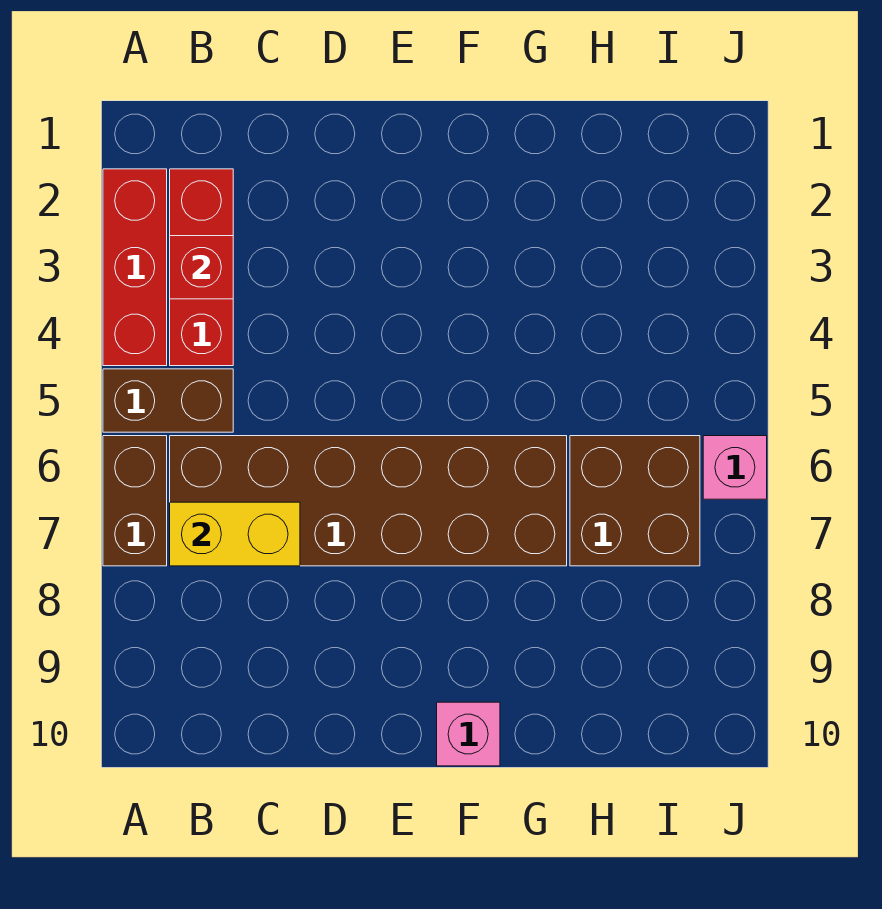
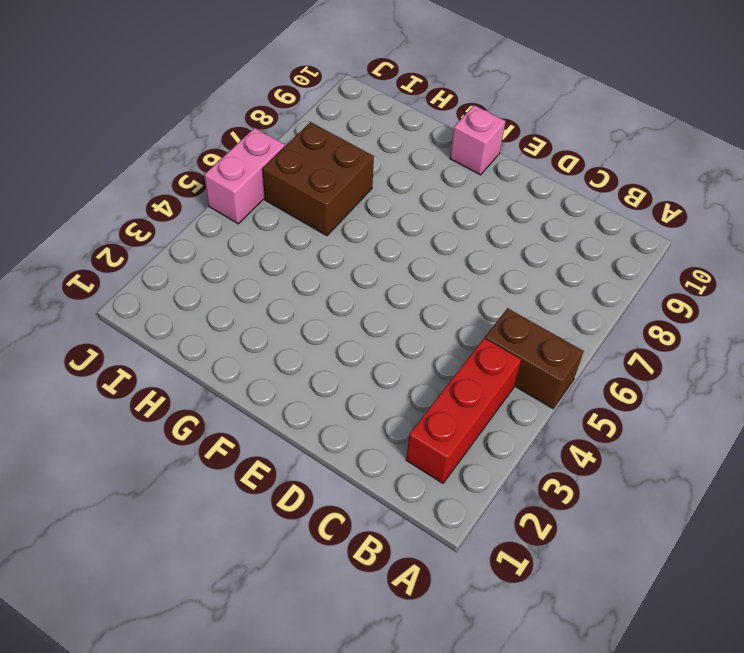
pink brick J5:J6 level 1 -> pink brick J6 level 1
none -> red brick A2:A4 level 1
none -> brown brick A6:A7 level 1

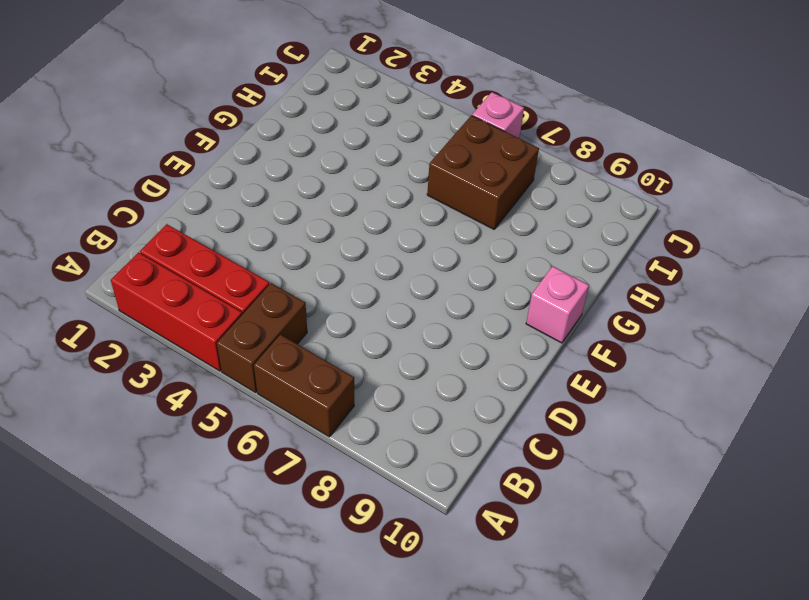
none -> brown brick B6:G7 level 1
none -> red brick B3 level 2

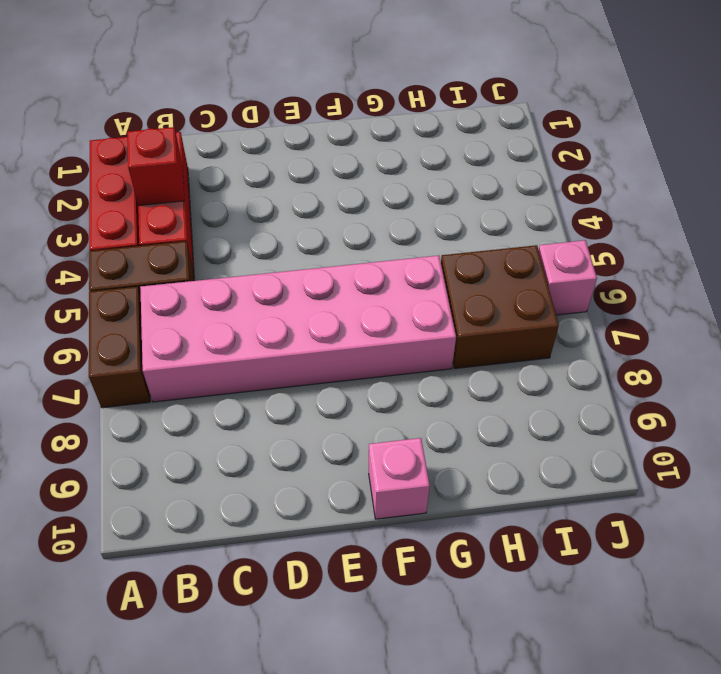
pink brick B6:G7 level 1 -> brown brick B6:G7 level 1
none -> yellow brick B7:C7 level 2

